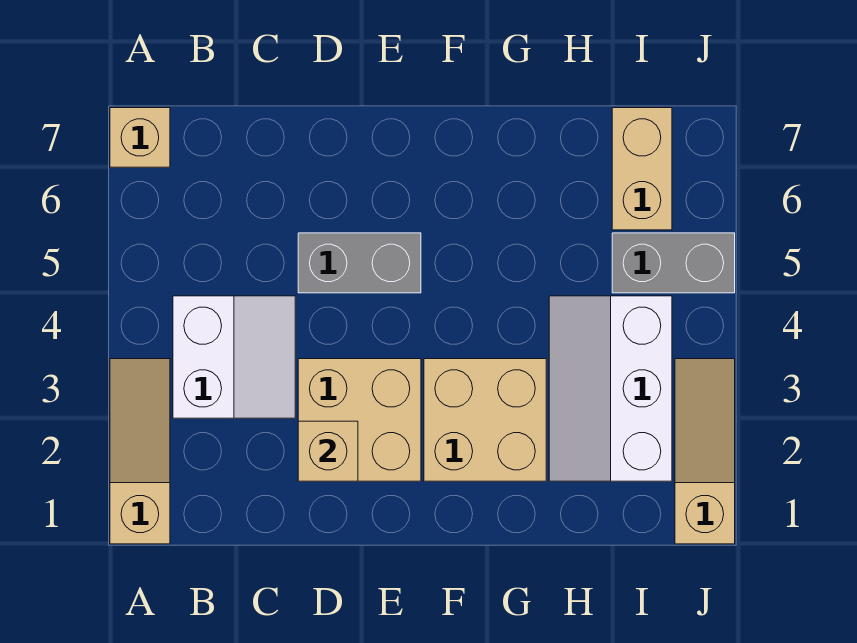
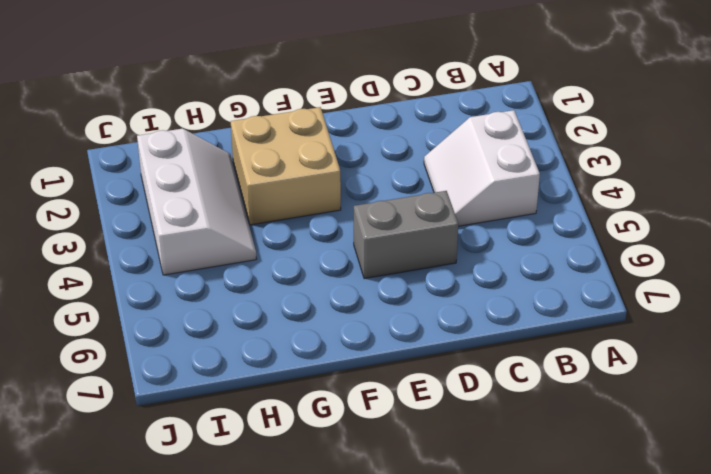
none -> tan slope A1:A3 level 1 top 1
none -> tan brick A7 level 1

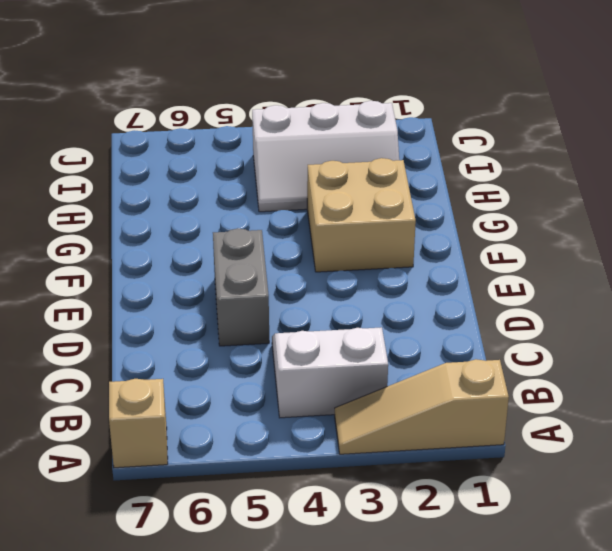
none -> tan brick D2:E3 level 1
none -> grey brick I5:J5 level 1

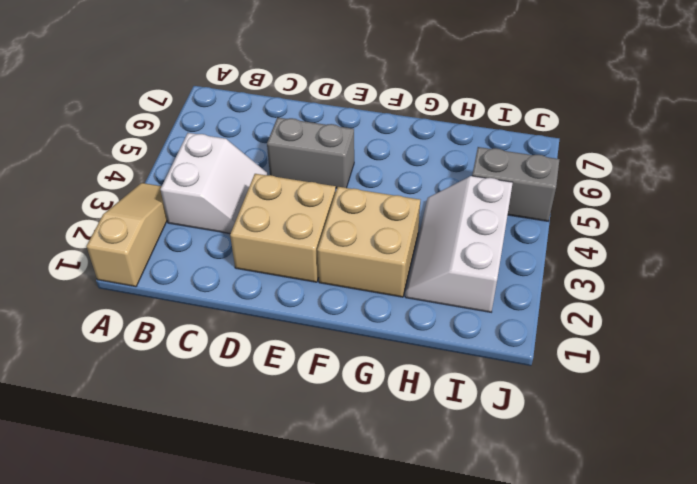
none -> tan brick A7 level 1
none -> tan brick I6:I7 level 1

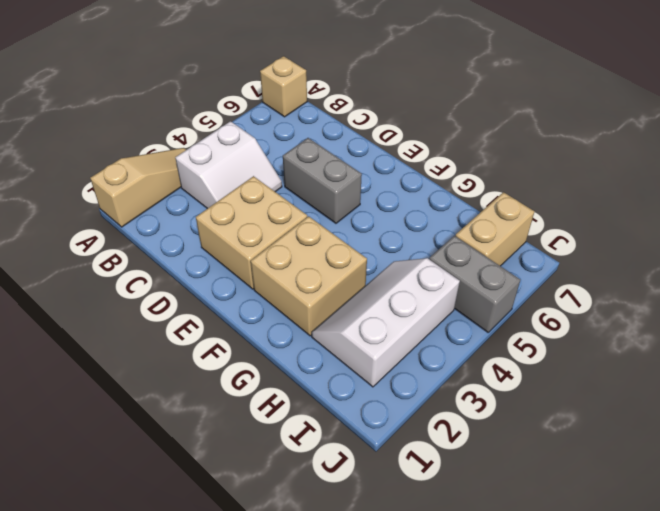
none -> tan slope J1:J3 level 1 top 1
none -> tan brick D2 level 2

